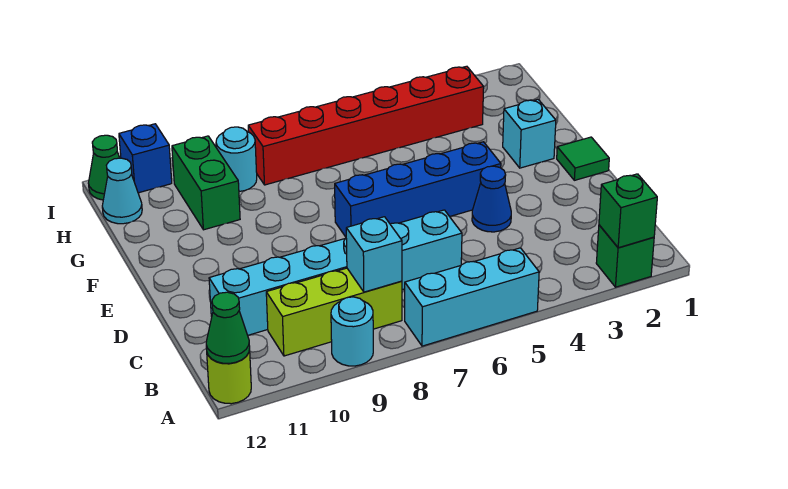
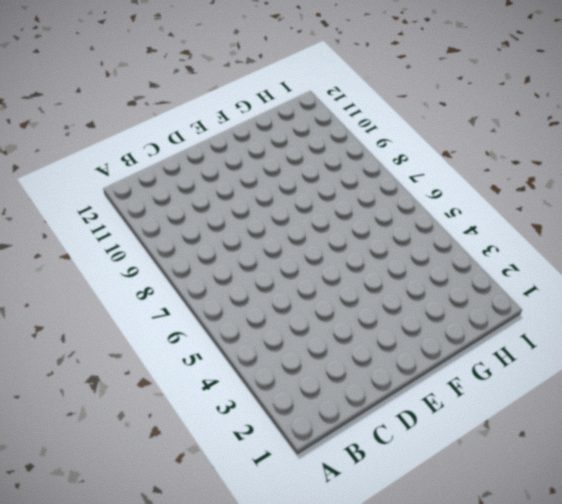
none -> green brick A2 level 1
none -> cyan brick A5:A7 level 1
none -> cyan round brick A9 level 1

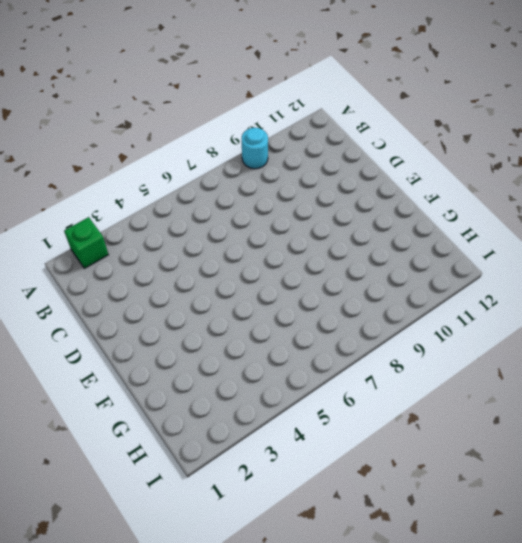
none -> cyan brick A5:A7 level 1
none -> lime round brick A12 level 1
none -> lime brick B8:B10 level 1

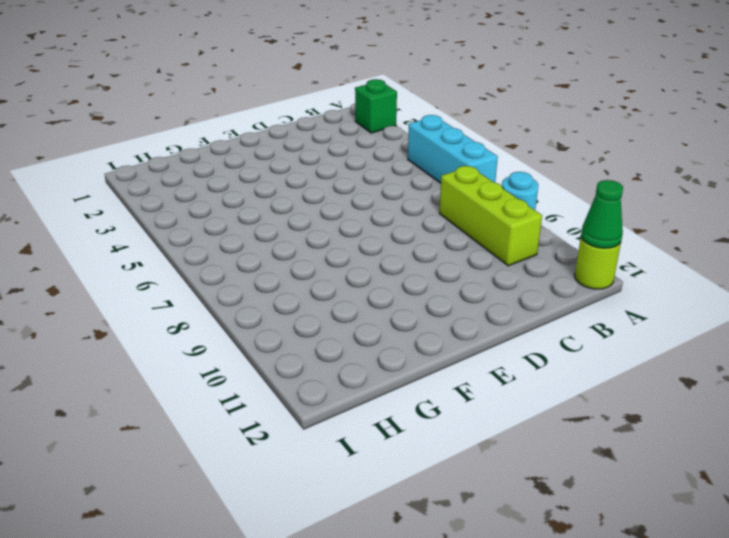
none -> cyan brick C6:C11 level 1
none -> blue cone D4 level 1
none -> green tile E1 level 1

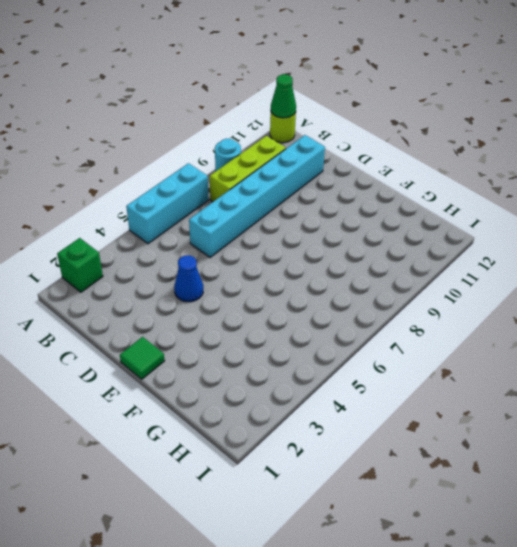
none -> blue brick E4:E7 level 1
none -> cyan brick F2 level 1
none -> green brick G10:H10 level 1

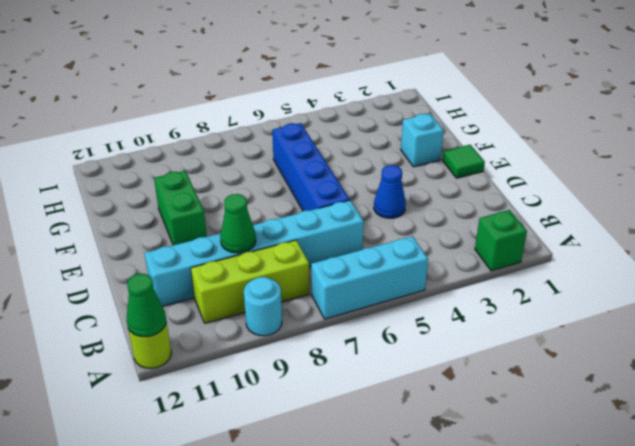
green cone C9 level 2 -> green cone I12 level 1
blue brick D6:G6 level 1 -> blue brick E4:E7 level 1
green brick E10:F10 level 1 -> green brick G10:H10 level 1
none -> red brick H3:H8 level 1
none -> cyan round brick H9 level 1
none -> cyan cone H12 level 1

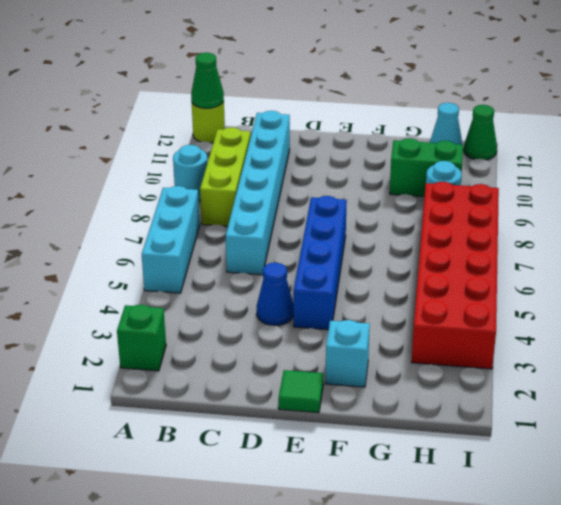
red brick H3:I8 level 1 -> red brick H3:H8 level 1
none -> blue brick I11 level 1
none -> green brick A2 level 2
none -> cyan brick B8 level 2

